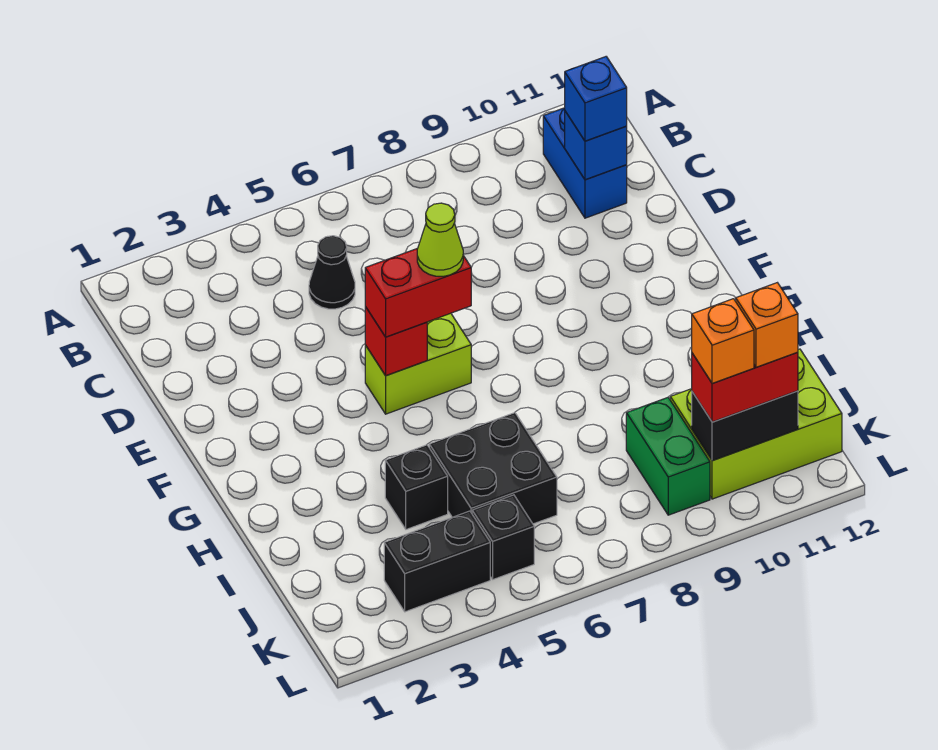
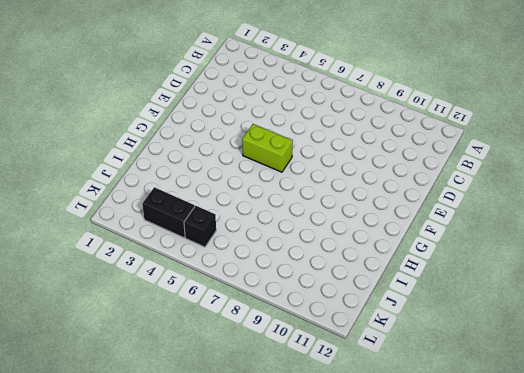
none -> blue brick B11:C11 level 1
none -> black cone C5 level 1
none -> black brick I4 level 1

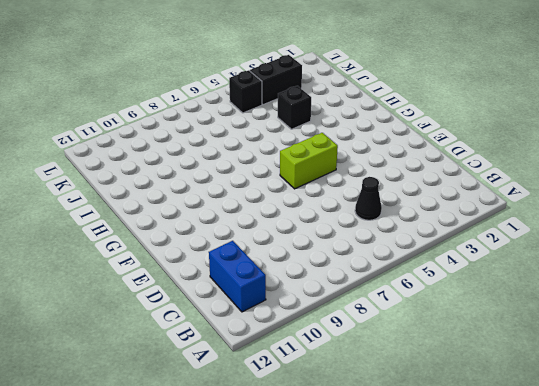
none -> black brick I5:J6 level 1
none -> green brick J9:K9 level 1
none -> lime brick J10:K12 level 1

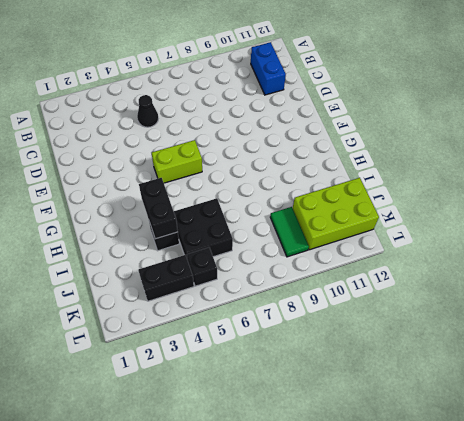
black brick H4:I4 level 2 -> black brick K10:K11 level 2
green tile J9:K9 level 1 -> green brick J9:K9 level 1
none -> blue brick C11 level 2
none -> red brick F5 level 2
none -> blue brick C11 level 3

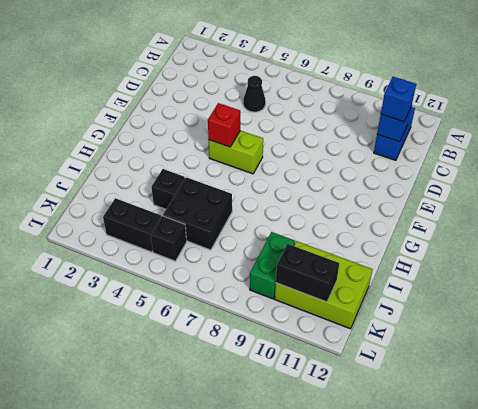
none -> red brick F5:F6 level 3
none -> red brick K10:K11 level 3
none -> lime cone F6 level 4

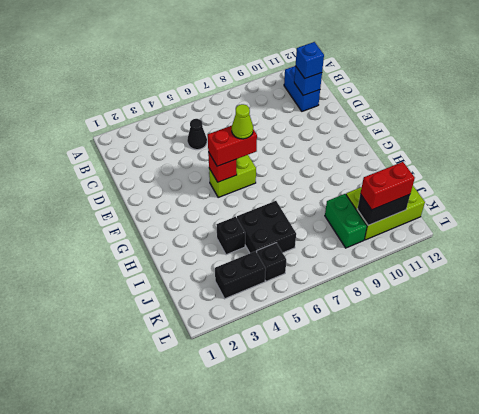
none -> orange brick K10 level 4
none -> orange brick K11 level 4

